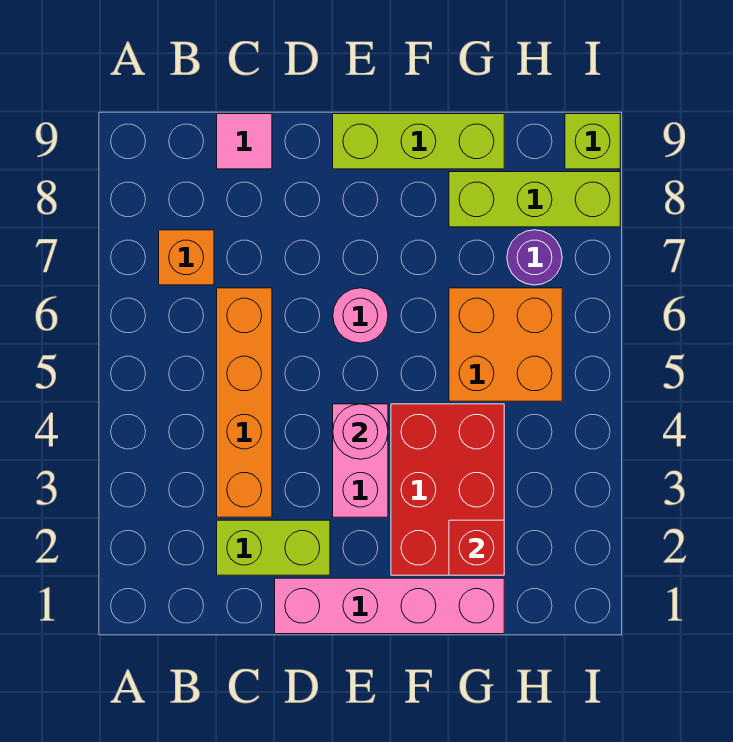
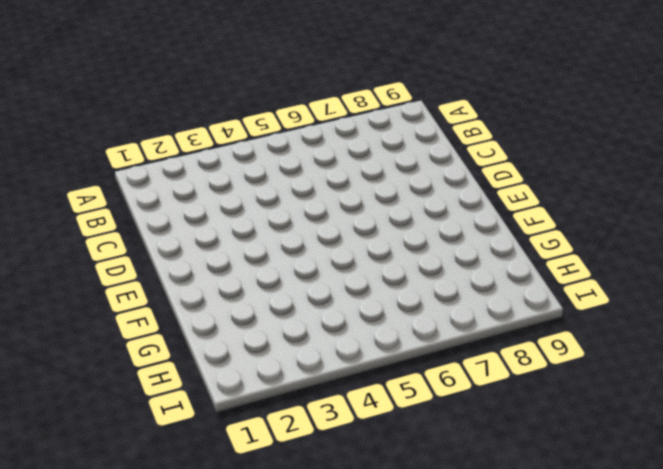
none -> orange brick B7 level 1
none -> lime brick C2:D2 level 1
none -> orange brick C3:C6 level 1

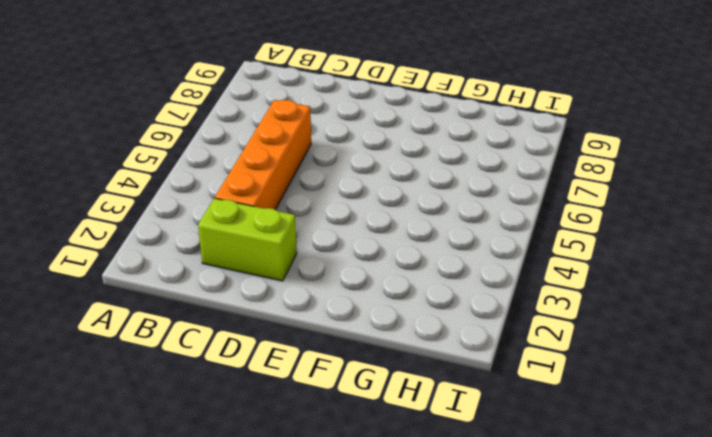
none -> orange brick B7 level 1
none -> pink tile C9 level 1
none -> pink brick D1:G1 level 1

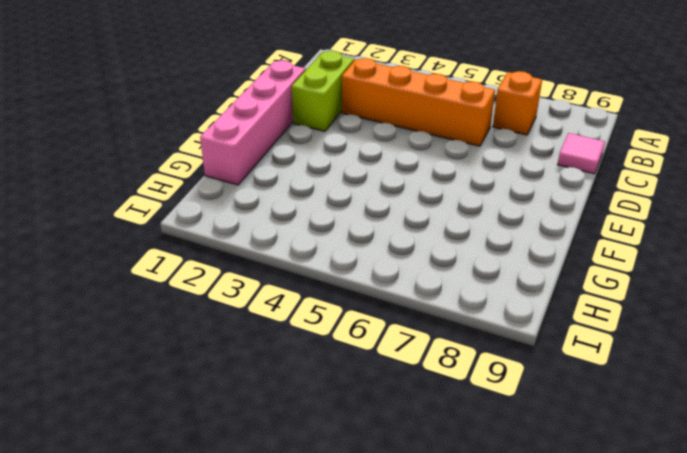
none -> pink brick E3:E4 level 1
none -> pink round brick E6 level 1
none -> lime brick E9:G9 level 1

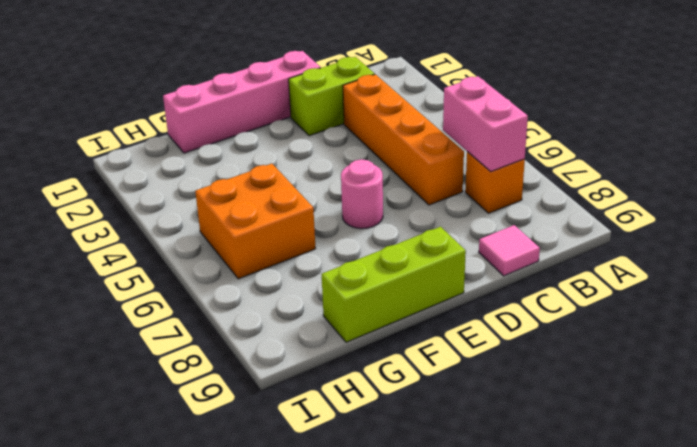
pink brick B6:B7 level 2 -> pink brick E3:E4 level 1
none -> red brick F2:G4 level 1
none -> lime brick G8:I8 level 1
none -> purple round brick H7 level 1

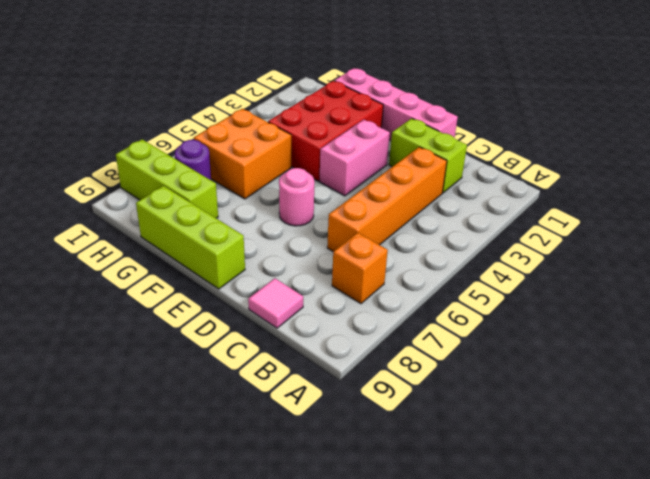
none -> lime brick I9 level 1
none -> pink round brick E4 level 2
none -> red brick G2 level 2

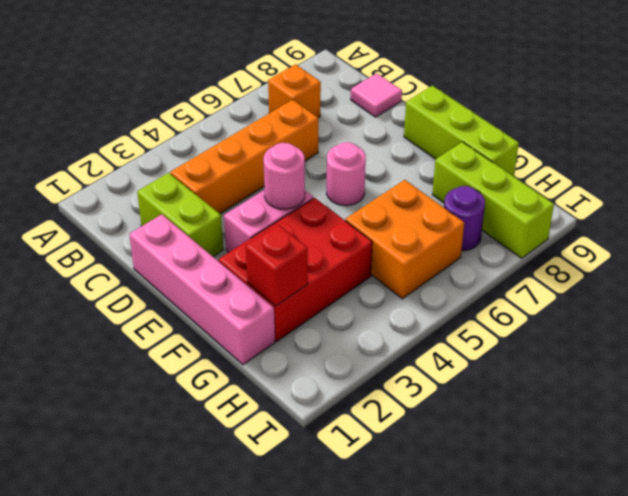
none -> lime brick I9 level 1

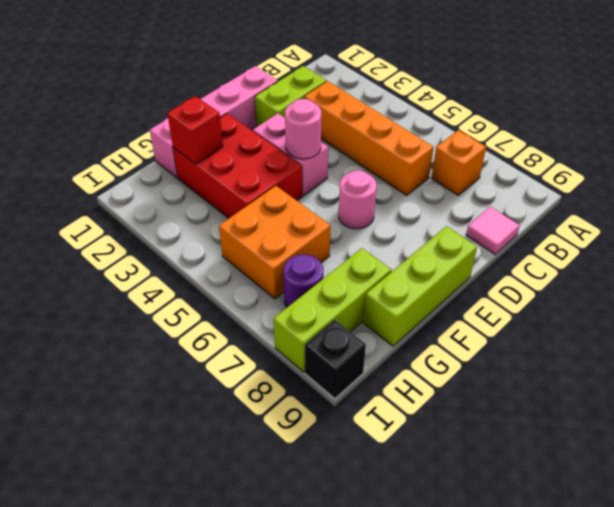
black brick I9 level 1 -> lime brick I9 level 1

